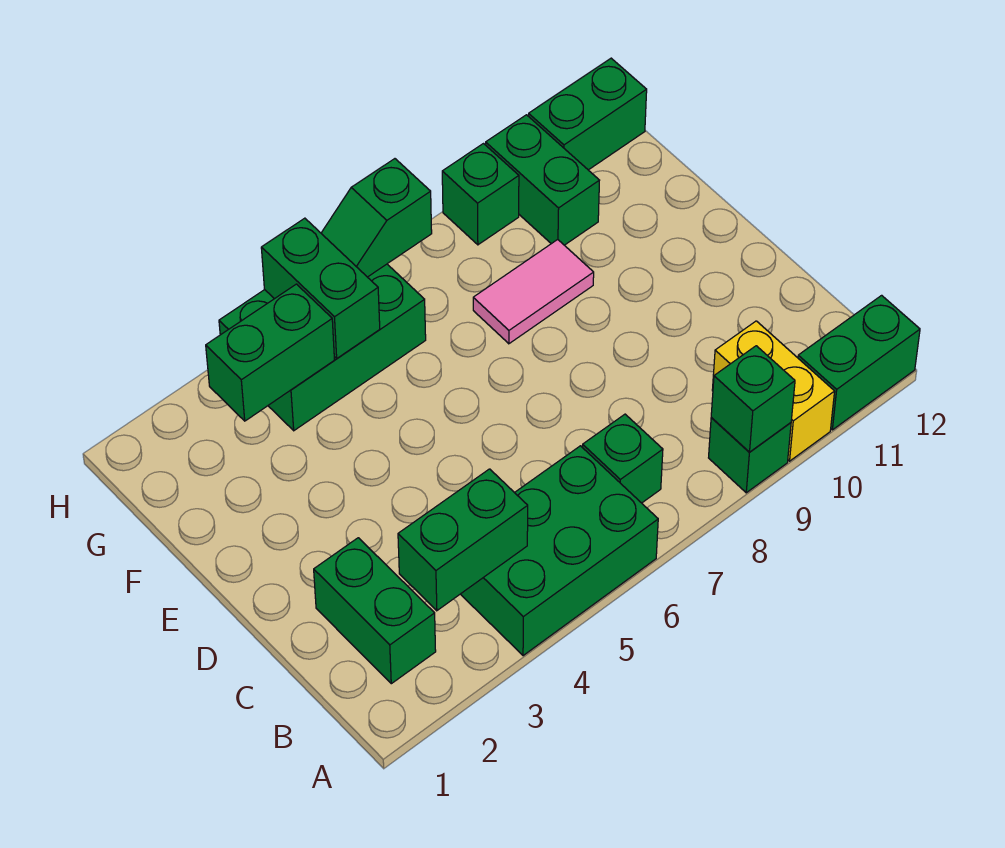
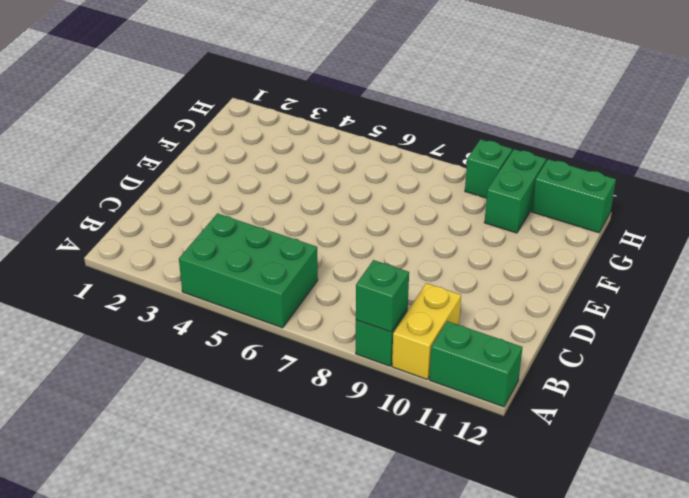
none -> green brick B2:C2 level 1
none -> green brick B7 level 1
none -> pink tile F8:F9 level 1

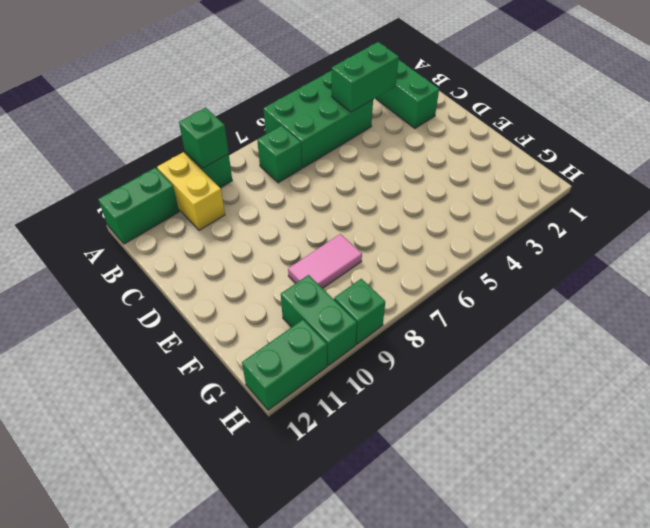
none -> green brick G4:H6 level 1
none -> green brick G3:G4 level 2
none -> green brick G5:H5 level 2

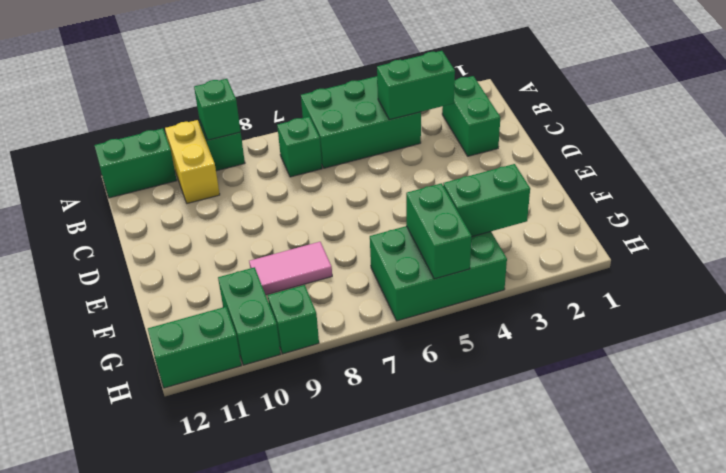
none -> green slope H6:H7 level 2 top 7

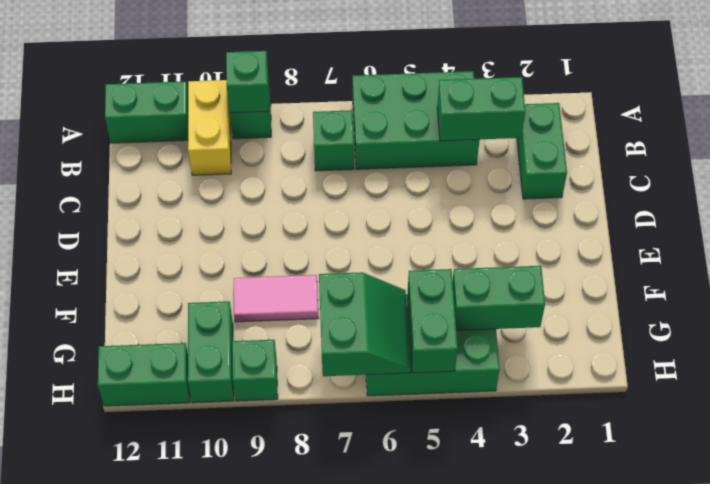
green slope G6:H7 level 2 top 7 -> green slope H6:H7 level 2 top 7

